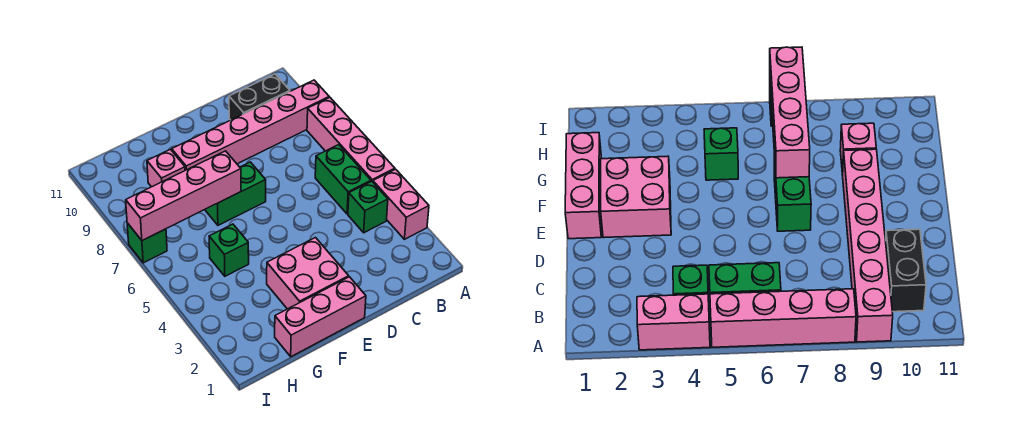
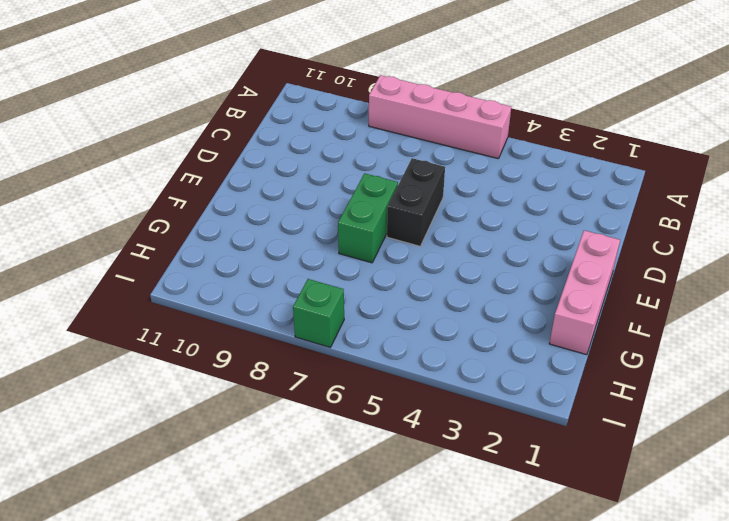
black brick D6:E6 level 1 -> black brick B10:C10 level 1
none -> pink brick A3:A4 level 1
none -> pink brick A9:F9 level 1
none -> green brick B4 level 1

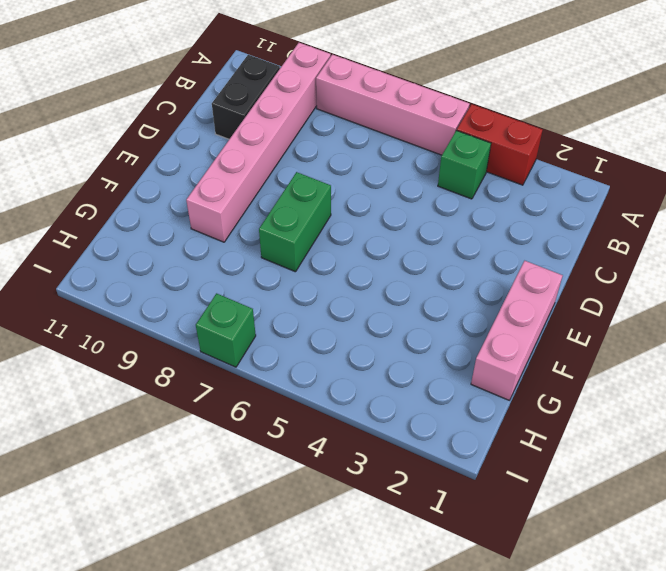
red brick A3:A4 level 1 -> pink brick A3:A4 level 1
none -> green brick B5:B6 level 1
none -> pink brick E2:F3 level 1
none -> green brick G5 level 1

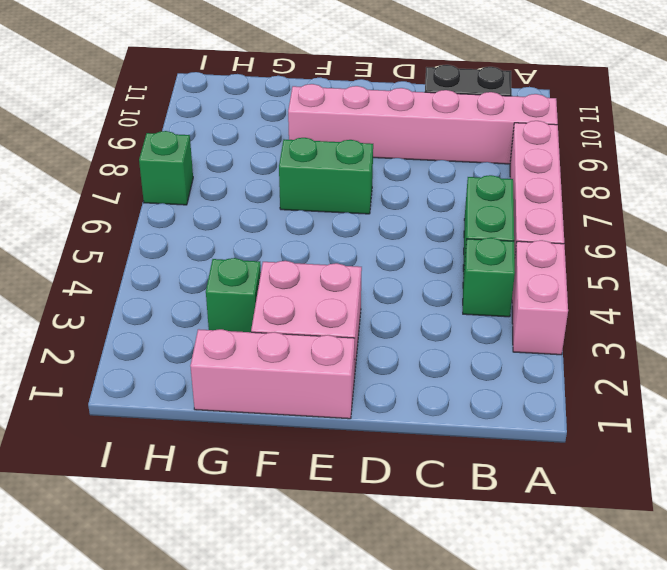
green brick G3 level 1 -> green brick G5 level 1
none -> pink brick G9 level 1
none -> pink brick F7:I7 level 2

